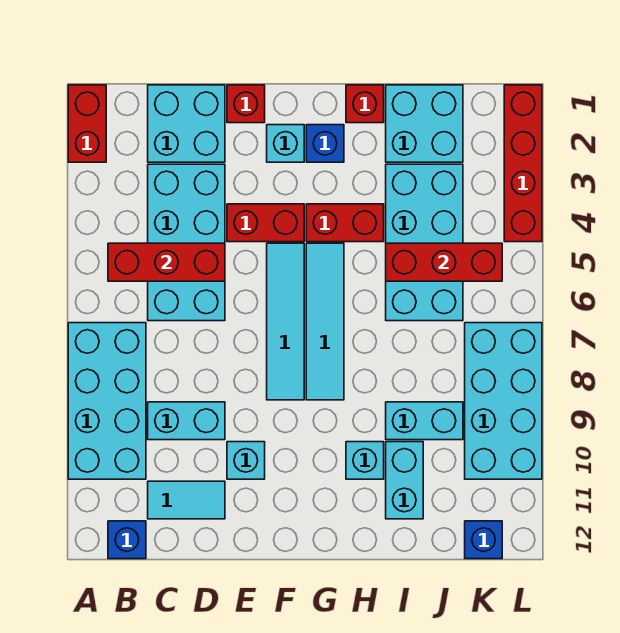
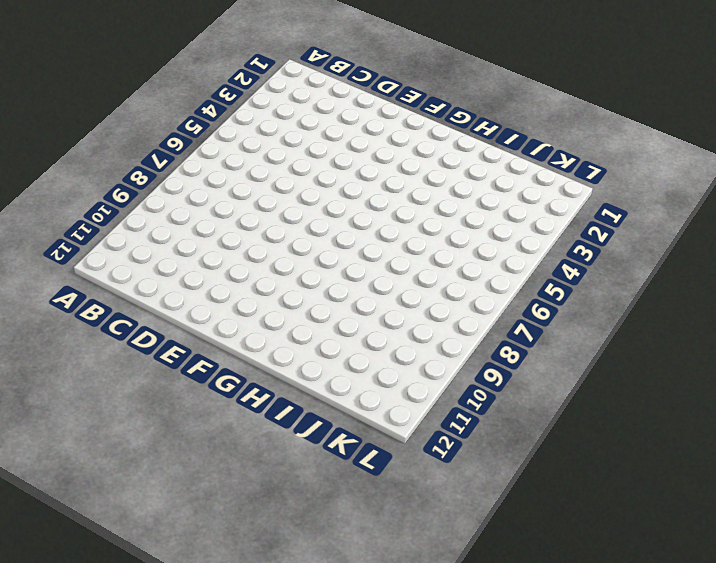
none -> red brick A1:A2 level 1
none -> cyan brick A7:B10 level 1
none -> blue brick B12 level 1

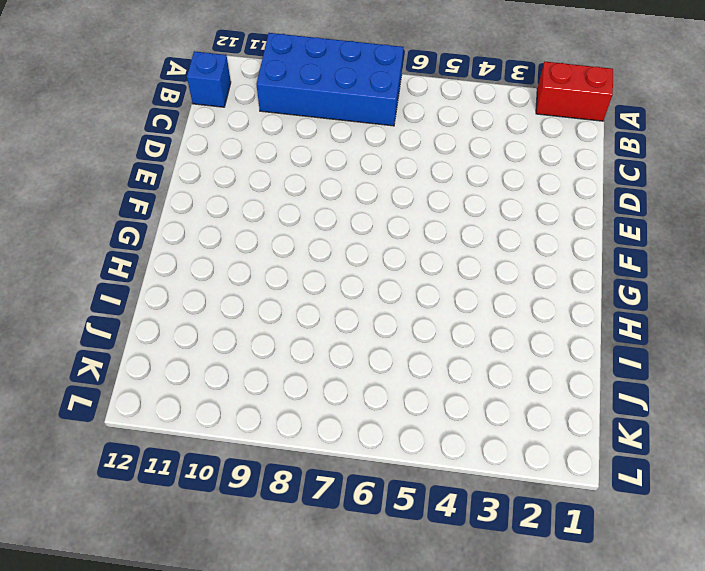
blue brick A7:B10 level 1 -> cyan brick A7:B10 level 1
none -> cyan brick C1:D2 level 1
none -> cyan brick C3:D6 level 1
none -> cyan brick C9:D9 level 1

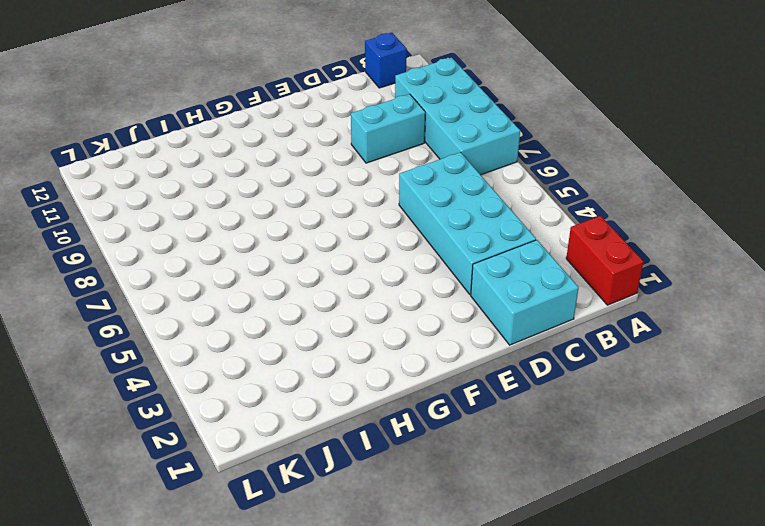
none -> cyan tile C11:D11 level 1
none -> red brick E1 level 1
none -> red brick E4:F4 level 1

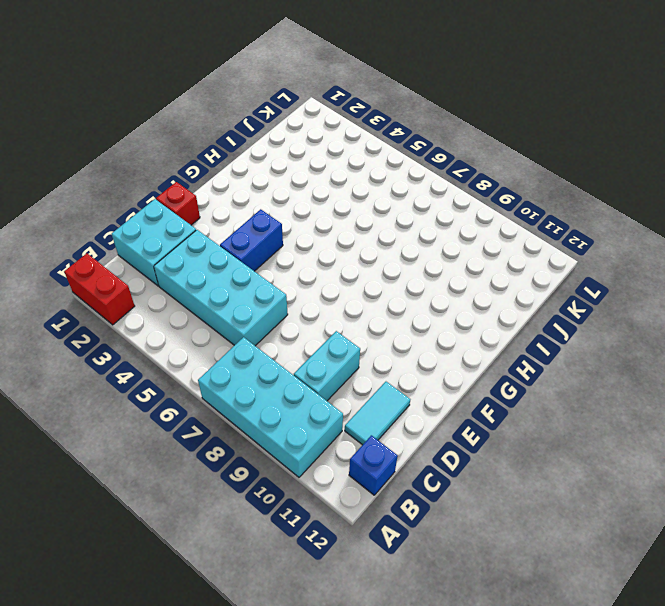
blue brick E4:F4 level 1 -> red brick E4:F4 level 1
none -> cyan brick E10 level 1
none -> cyan brick F2 level 1
none -> cyan tile F5:F8 level 1

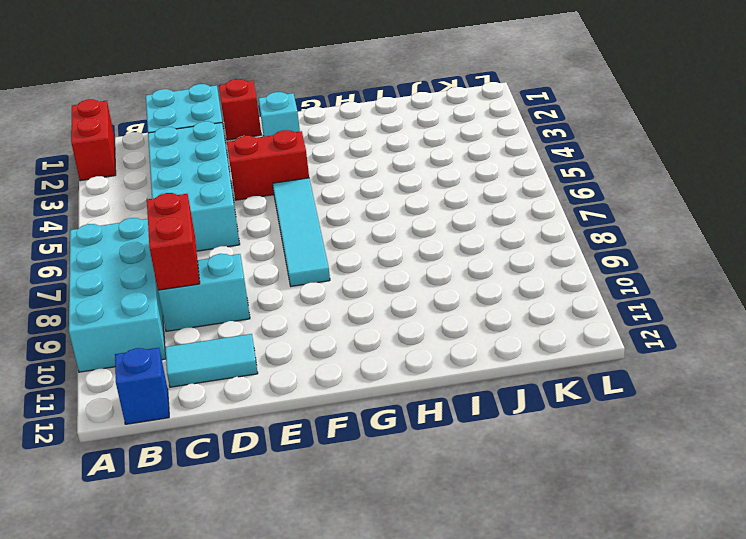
red brick C8:C9 level 2 -> red brick G4:H4 level 1
none -> cyan brick E10 level 1
none -> blue brick G2 level 1
none -> cyan tile G5:G8 level 1

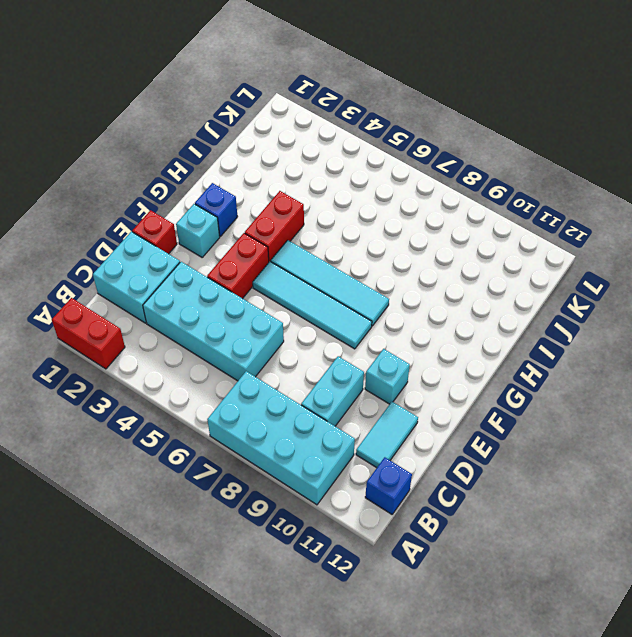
none -> red brick H1 level 1
none -> cyan brick H10 level 1
none -> cyan brick I1:J2 level 1

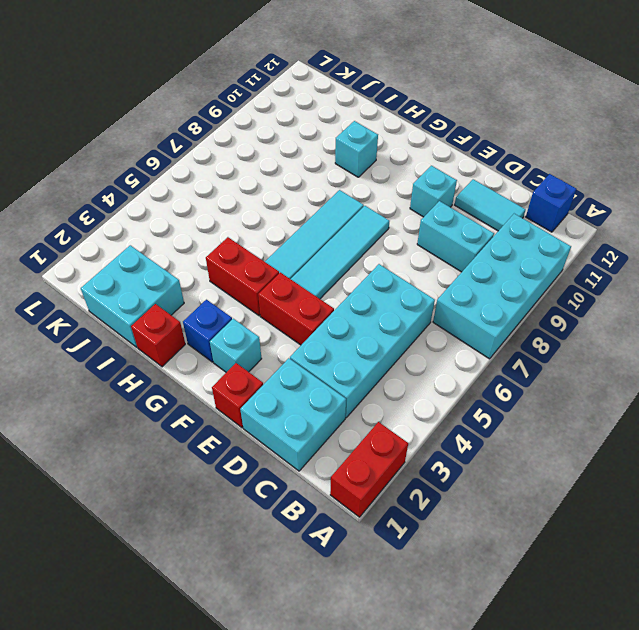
none -> cyan brick I3:J6 level 1
none -> cyan brick I9:J9 level 1
none -> cyan brick I10:I11 level 1

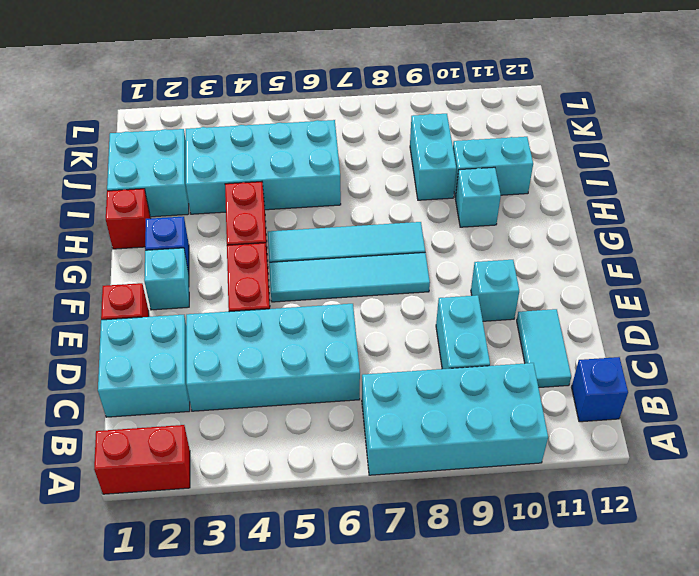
none -> cyan brick K7:L10 level 1
none -> blue brick K12 level 1
none -> red brick L1:L4 level 1

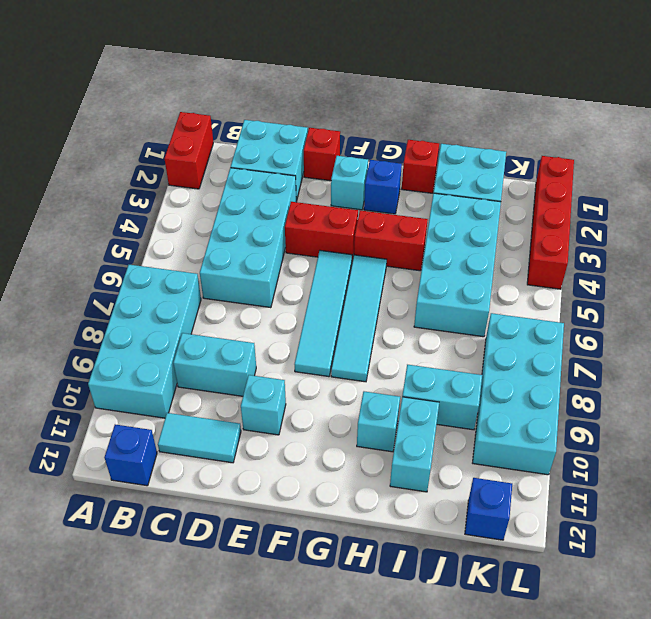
none -> red brick B5:D5 level 2
none -> red brick I5:K5 level 2

